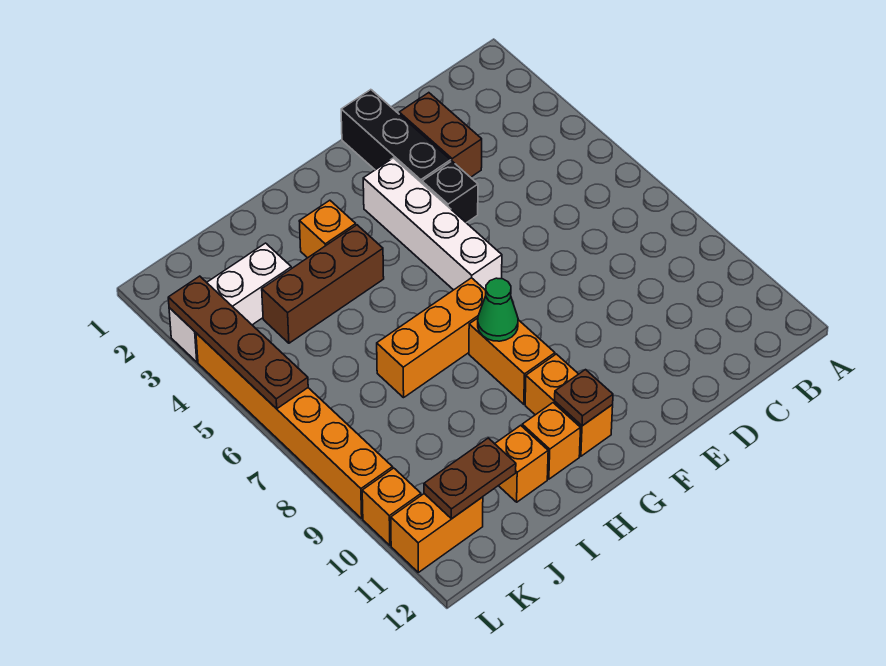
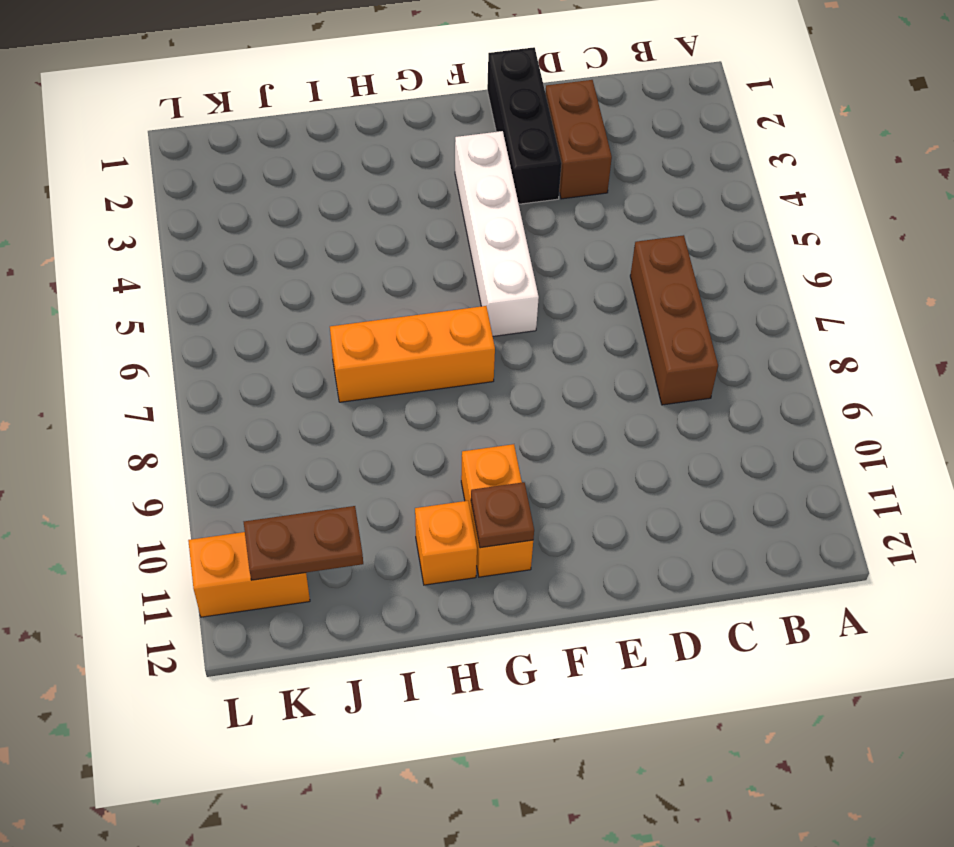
brown brick C6:C8 level 1 -> brown brick H4:J4 level 1
none -> black brick E4 level 1
none -> orange brick G8:G9 level 1
none -> orange brick H3 level 1

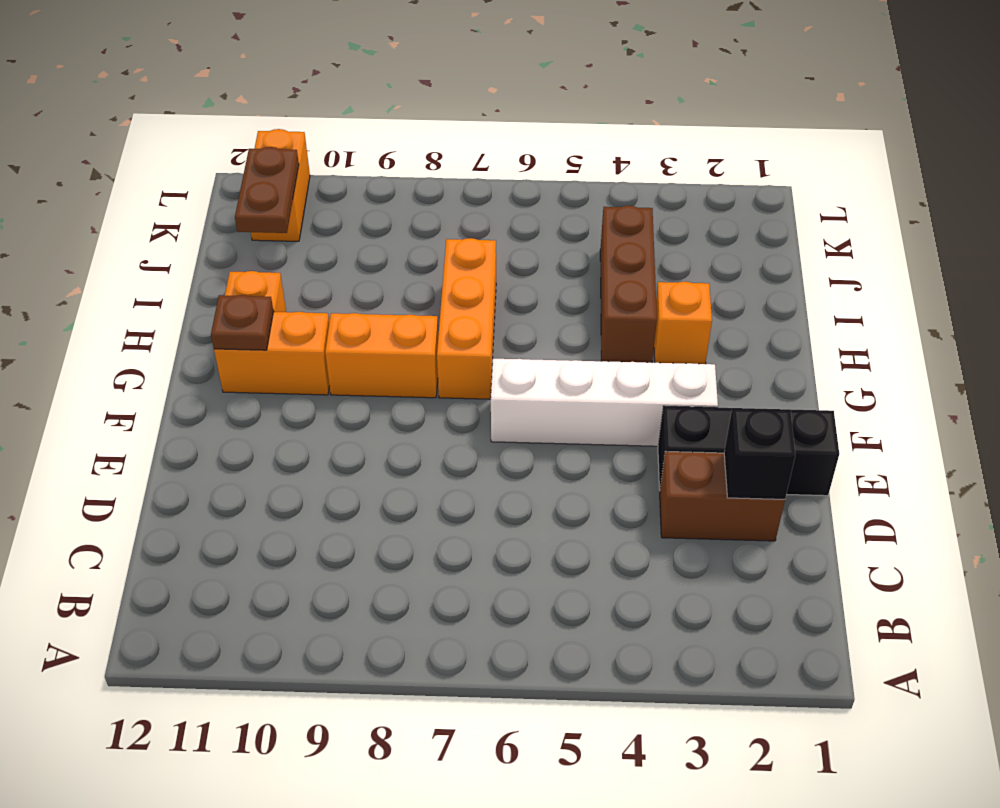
black brick D2 level 2 -> black brick E4 level 1
none -> orange brick I11 level 1
none -> white brick J3:L3 level 1
none -> orange brick L4:L9 level 1

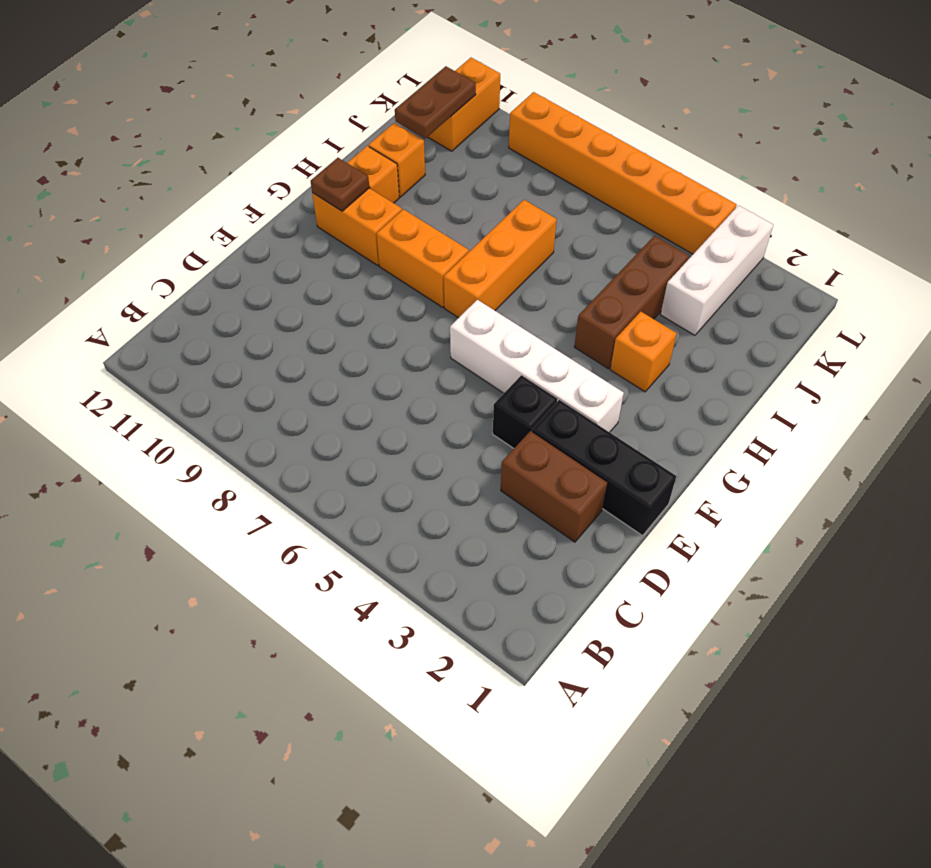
none -> orange brick L10 level 1
none -> green cone G8 level 2
none -> brown plate L3:L6 level 2

